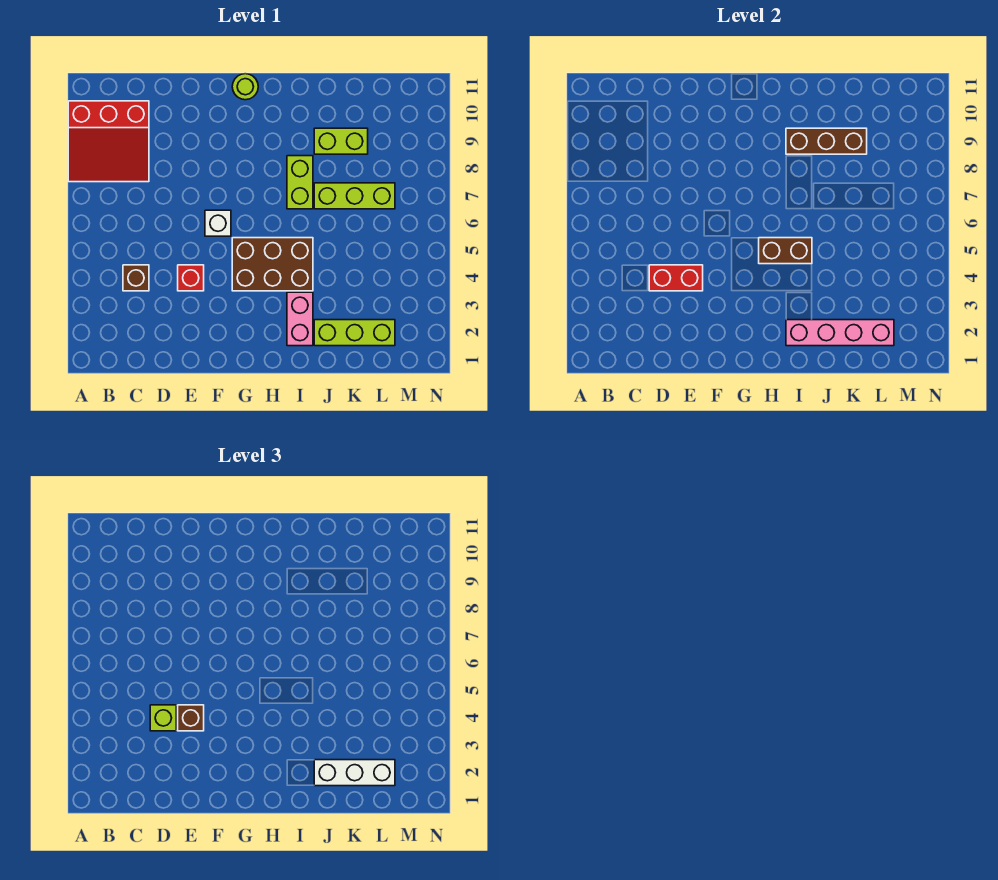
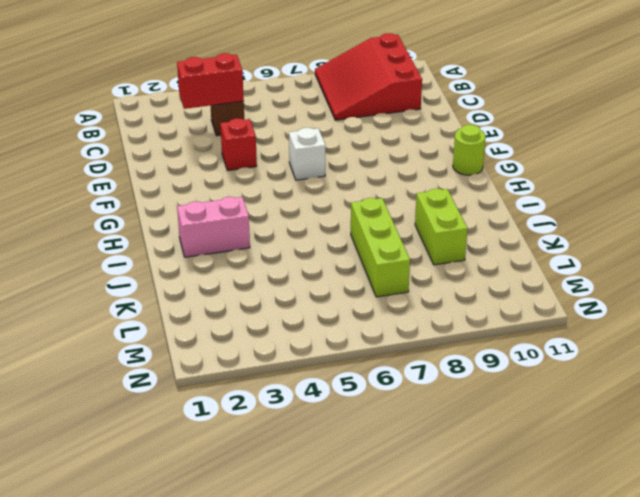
red brick C3:C4 level 2 -> red brick D4:E4 level 2
none -> brown brick G4:I5 level 1
none -> lime brick I7:I8 level 1
none -> lime brick J2:L2 level 1

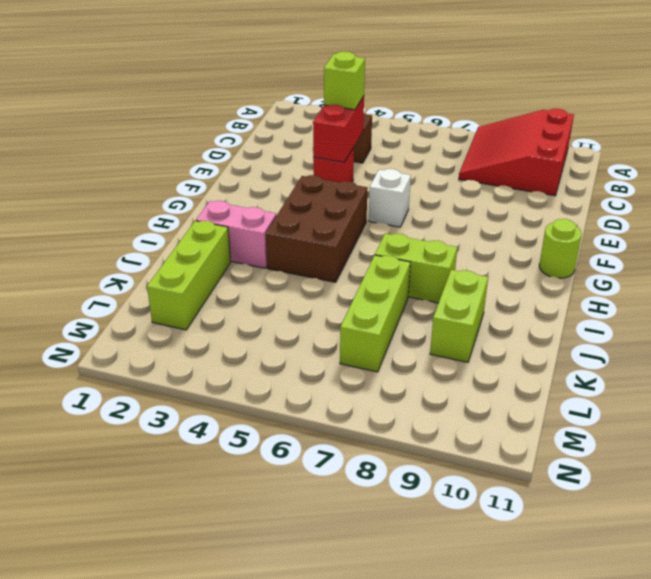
none -> brown brick H5:I5 level 2
none -> pink brick I2:L2 level 2
none -> brown brick I9:K9 level 2

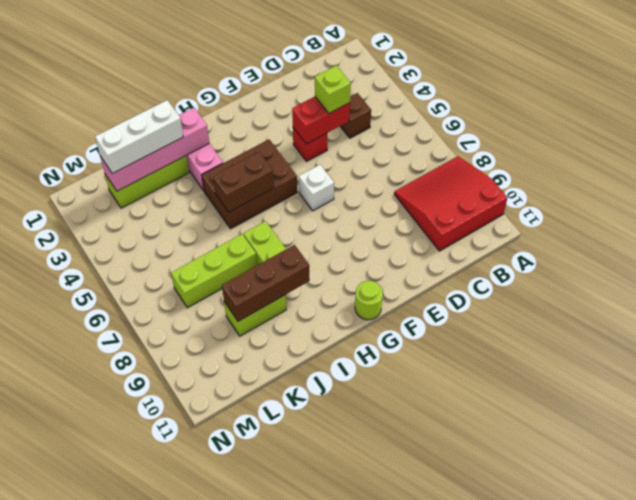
none -> brown brick E4 level 3

